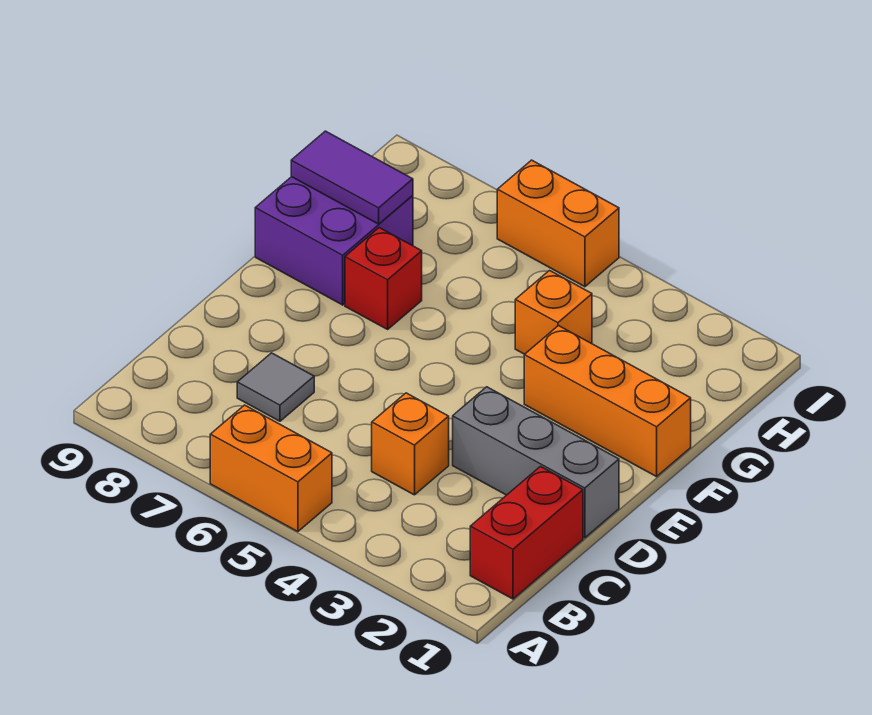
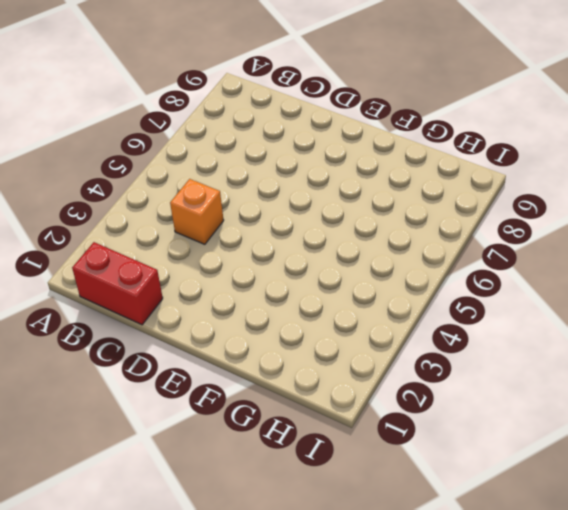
none -> orange brick A5:A6 level 1
none -> grey tile C7 level 1

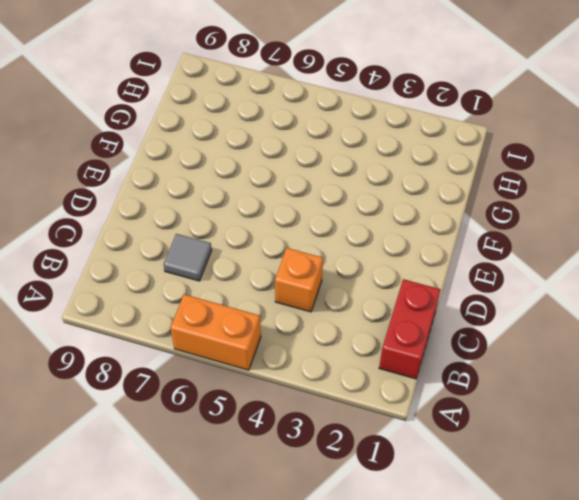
none -> grey brick D1:D3 level 1
none -> orange brick F1:F3 level 1

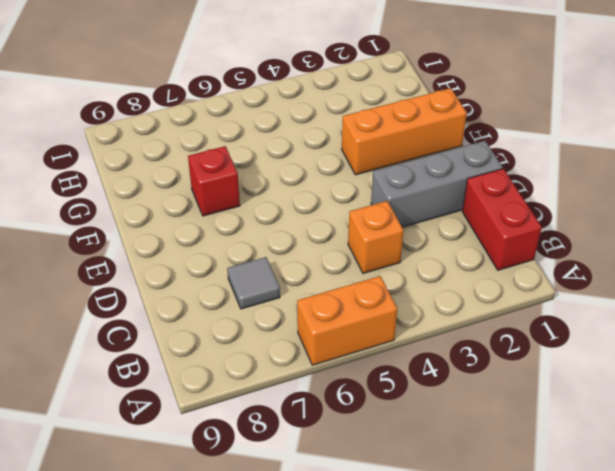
none -> purple brick F8:G9 level 1
none -> orange brick G4 level 1

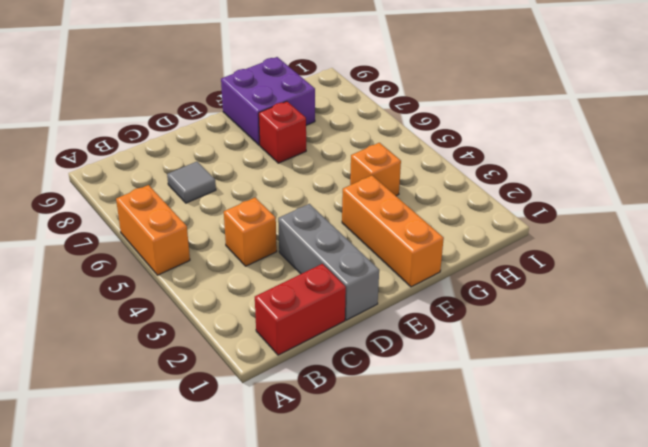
none -> orange brick I5:I6 level 1
none -> purple tile G8:G9 level 2

